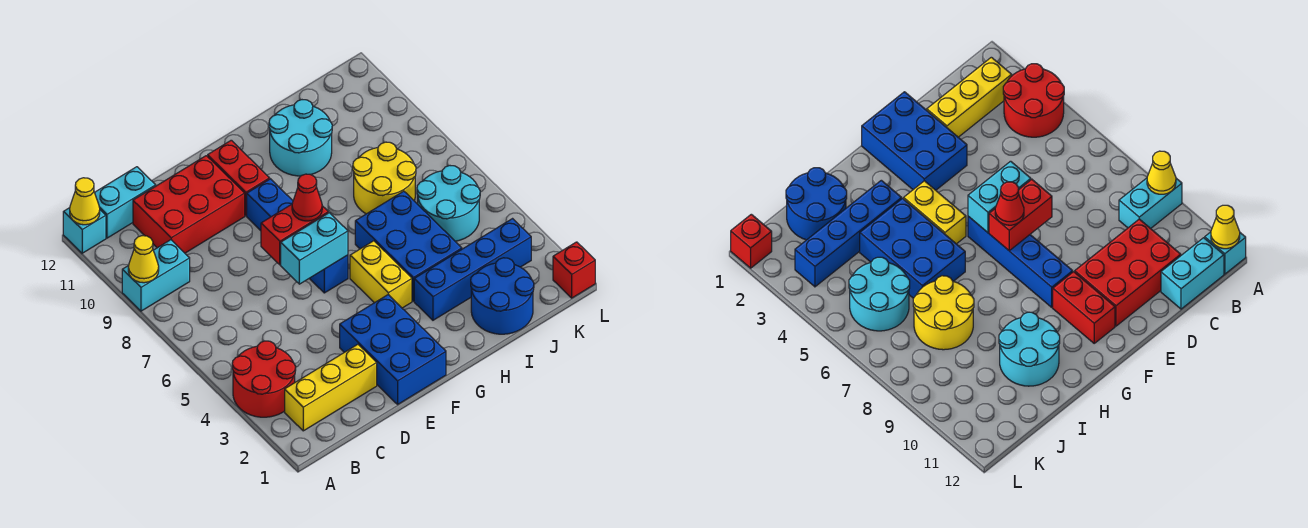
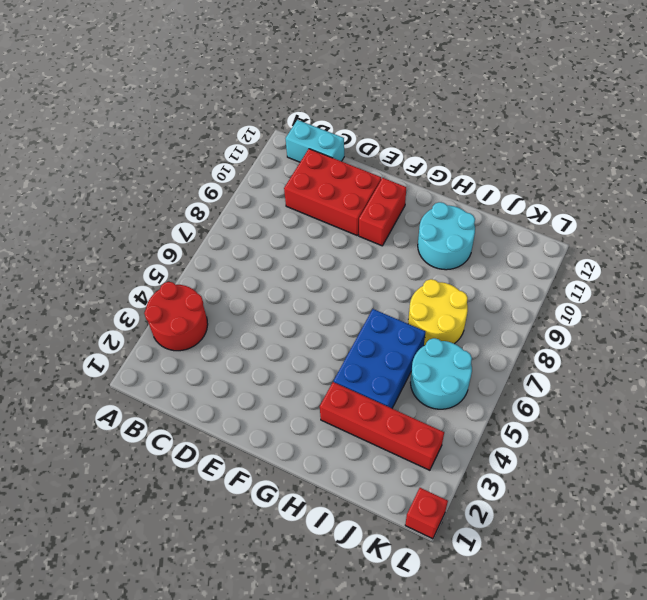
red brick H3:K3 level 1 -> blue brick H3:K3 level 1
none -> cyan brick A9:B9 level 1
none -> cyan brick A12 level 1
none -> yellow brick B2:D2 level 1

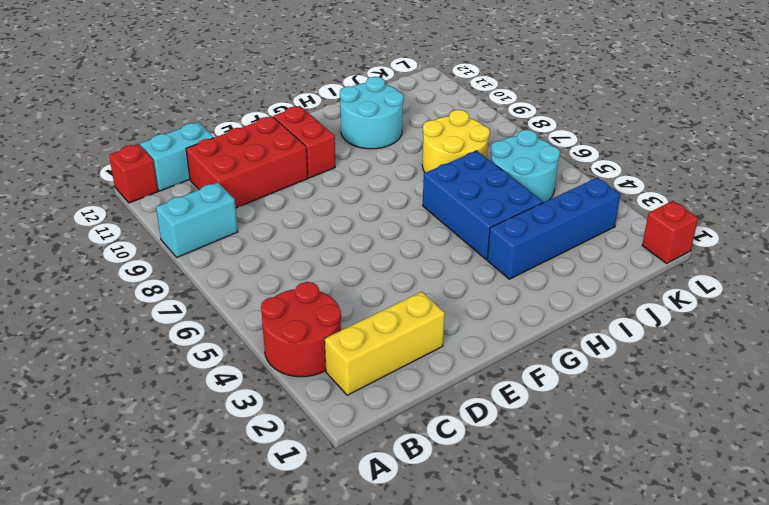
red brick A12 level 1 -> cyan brick A12 level 1
none -> blue brick E1:F3 level 1
none -> blue brick F6:F9 level 1
none -> yellow brick G4:G5 level 1

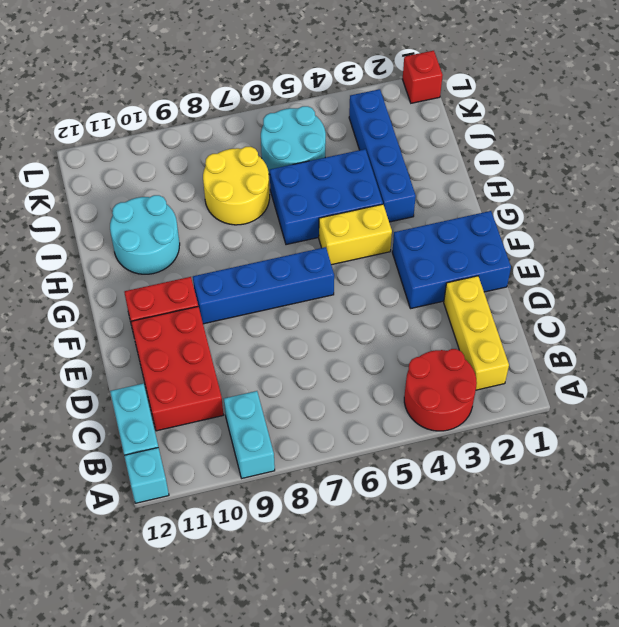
none -> blue round brick I1:J2 level 1
none -> yellow cone A9 level 2
none -> yellow cone A12 level 2

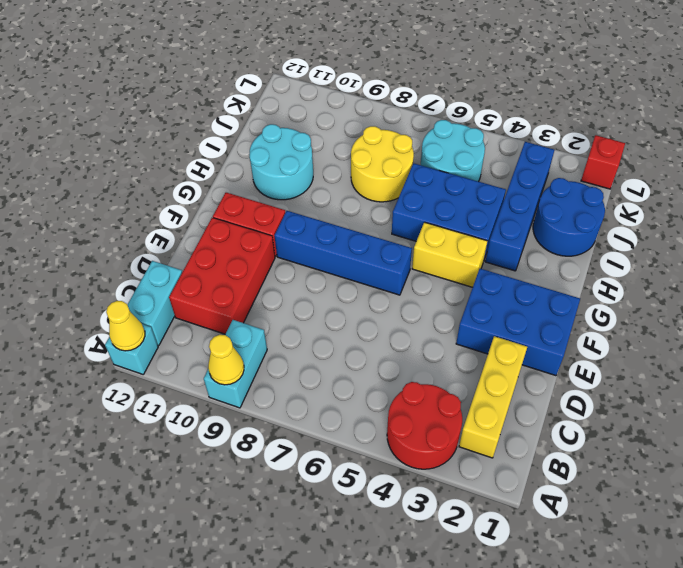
none -> cyan brick E6:F6 level 2
none -> red brick E7:F7 level 2
none -> red cone F7 level 3

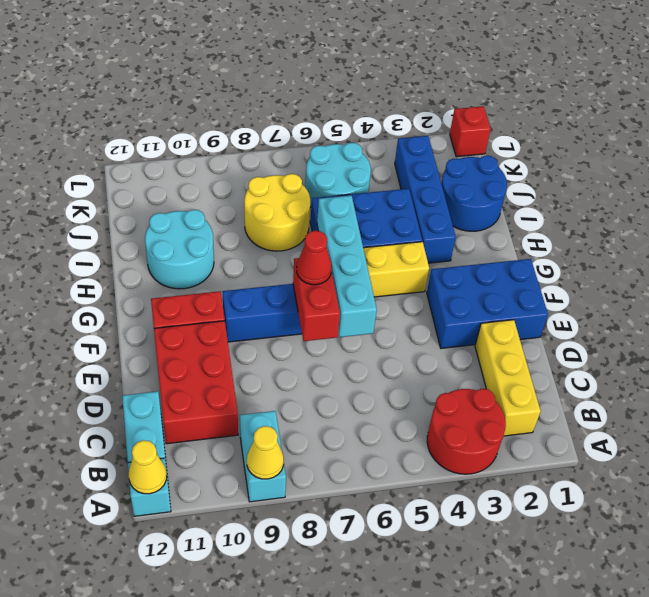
cyan brick E6:H6 level 2 -> cyan brick E6:F6 level 2

